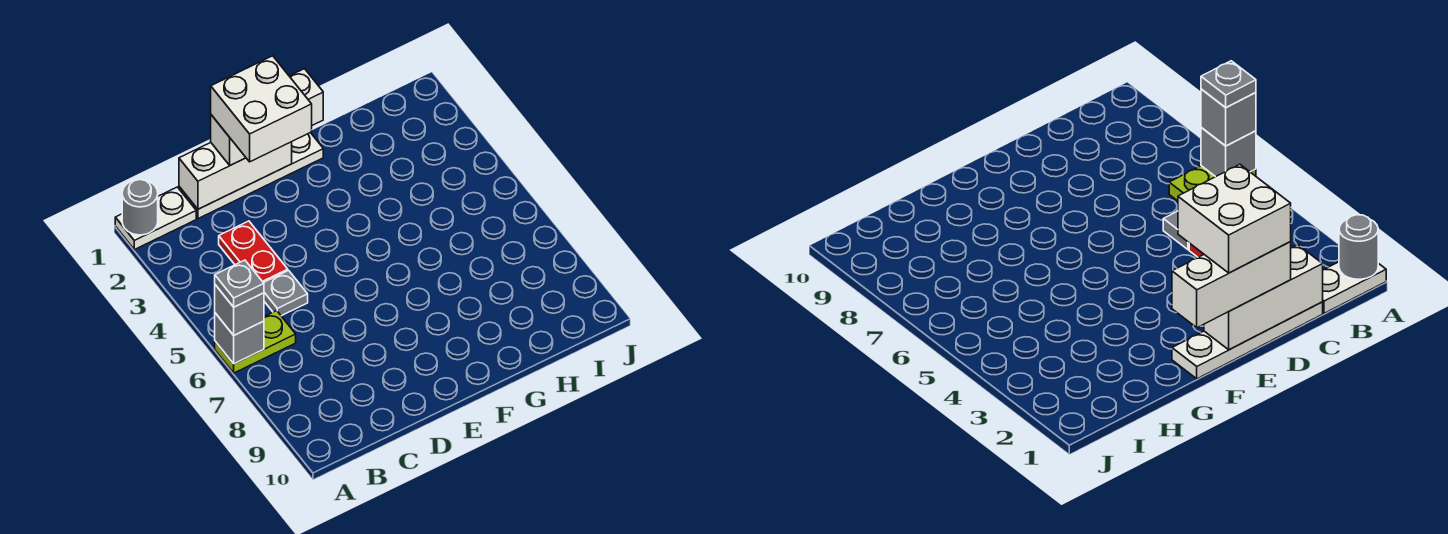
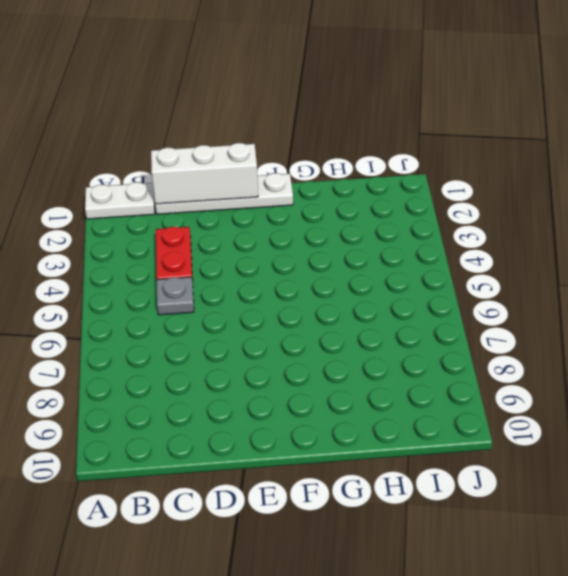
none -> lime plate A6:B6 level 1
none -> grey round brick A1 level 2
none -> grey brick A6 level 2

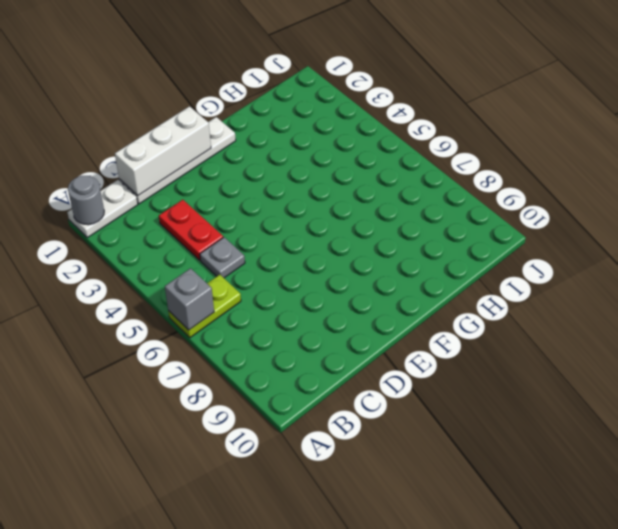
none -> grey brick A6 level 3
none -> white brick D1:F1 level 3
none -> grey plate A6 level 4

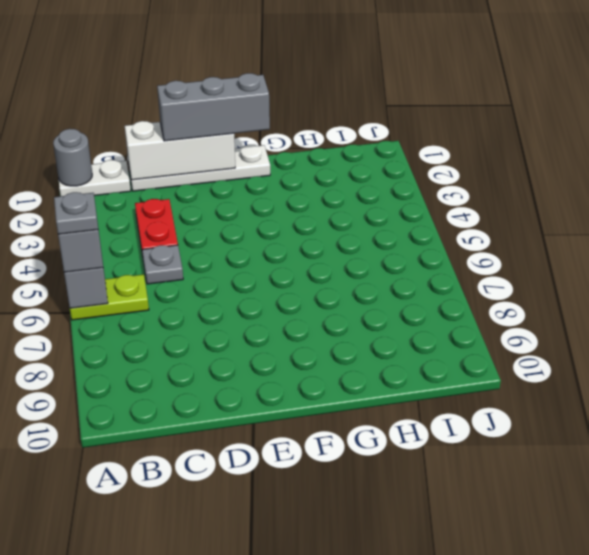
grey brick D1:F1 level 3 -> white brick D1:F1 level 3
none -> white brick D1:E2 level 4

